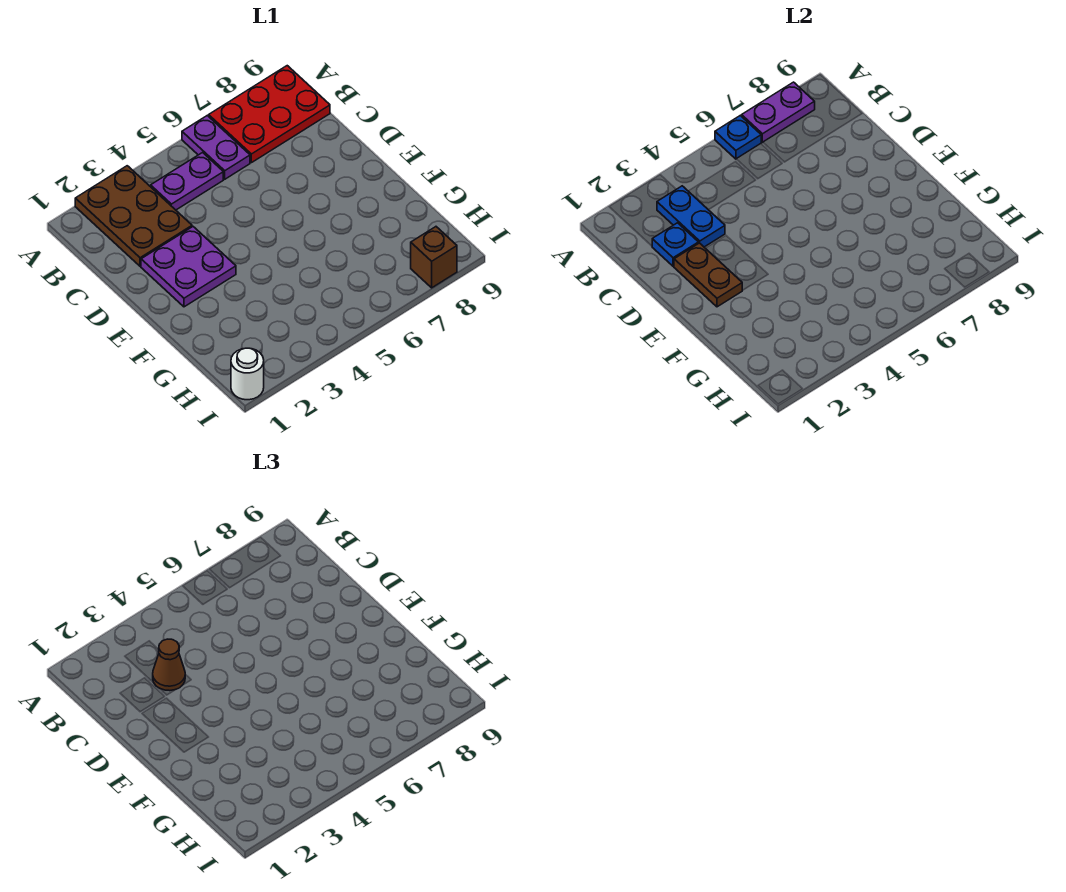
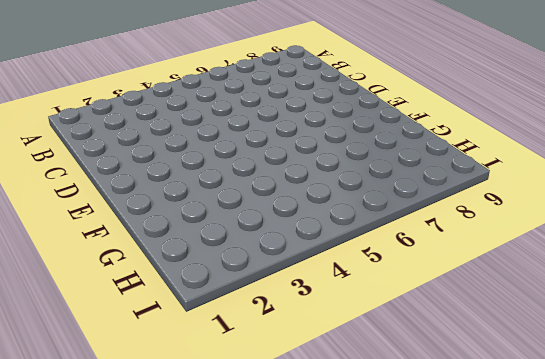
none -> brown plate A2:C3 level 1
none -> purple plate A6:B6 level 1
none -> red plate A7:B9 level 1

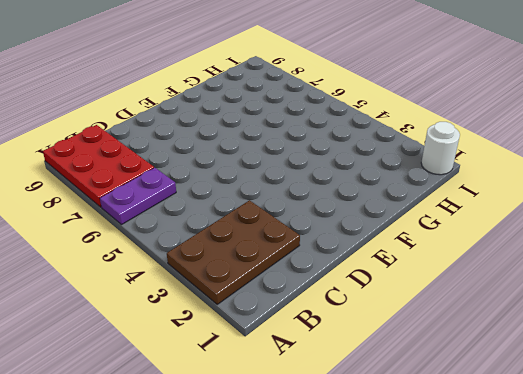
none -> purple plate B4:B5 level 1
none -> purple plate D2:E3 level 1
none -> brown brick I8 level 1

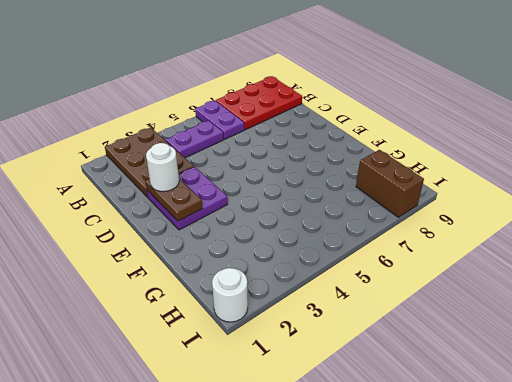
white round brick D2 level 3 -> none
brown brick H8:I8 level 1 -> brown brick I8 level 1
none -> blue plate A6 level 2
none -> purple plate A7:A8 level 2
none -> blue plate B3:C3 level 2

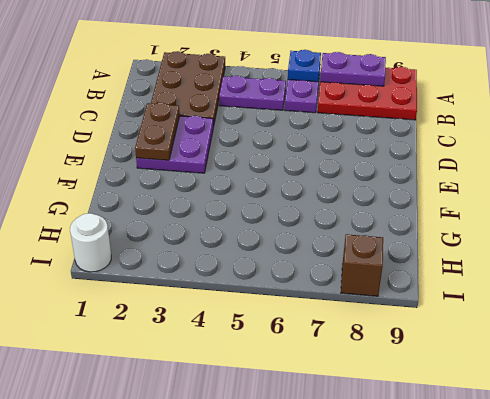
none -> blue plate B3:C3 level 2
none -> blue plate C2 level 2
none -> brown cone C3 level 3

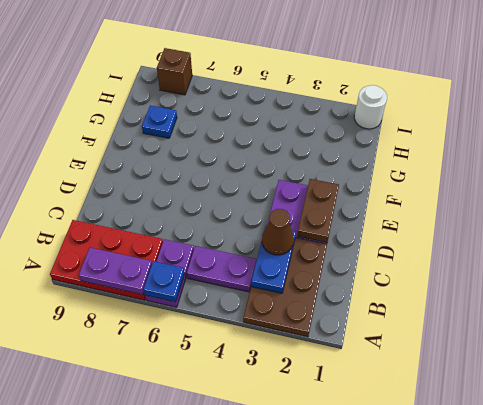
blue plate G8 level 1 -> blue plate C2 level 2

